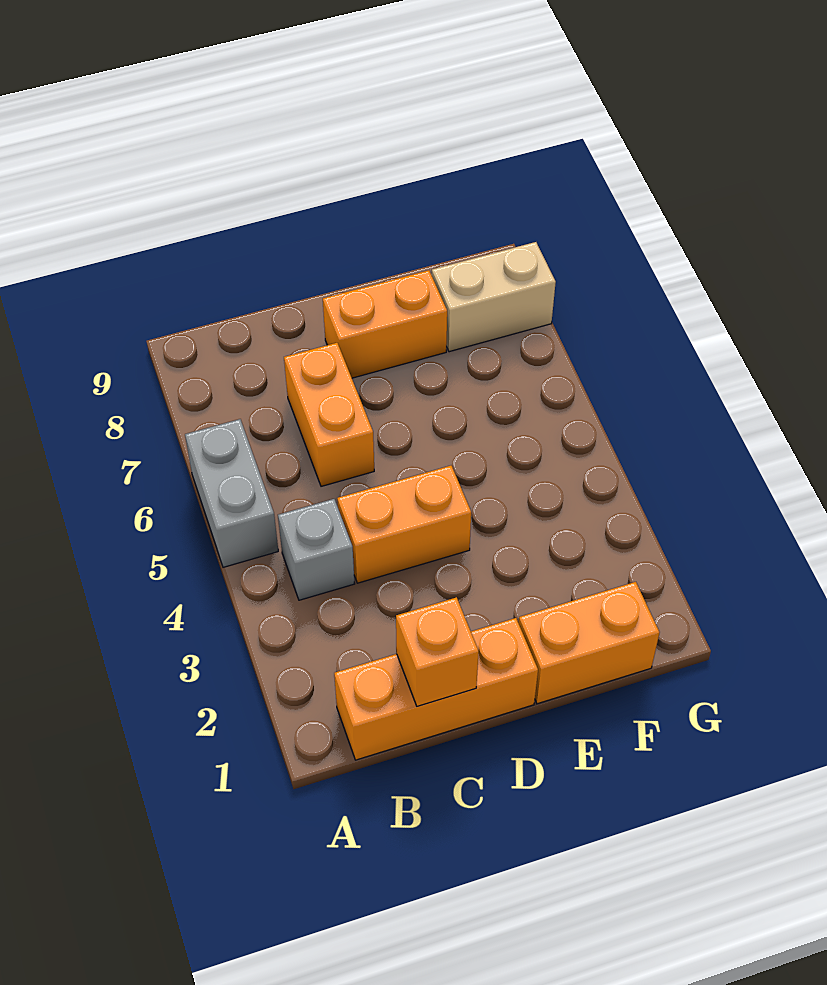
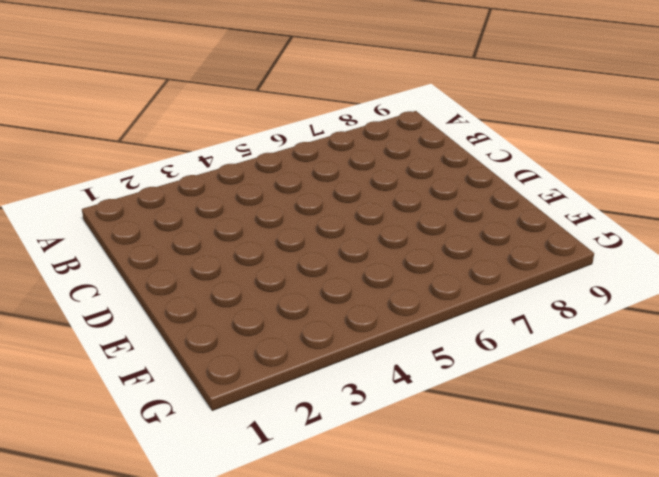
none -> grey brick A5:A6 level 1
none -> orange brick B1:D1 level 1

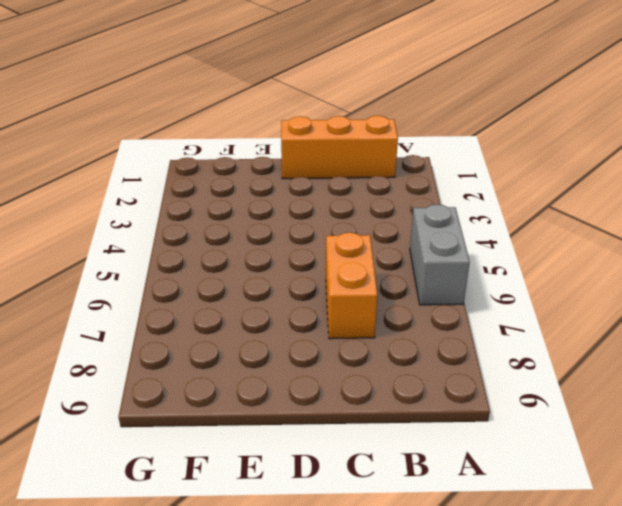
none -> grey brick B4 level 1
none -> orange brick C4:D4 level 1

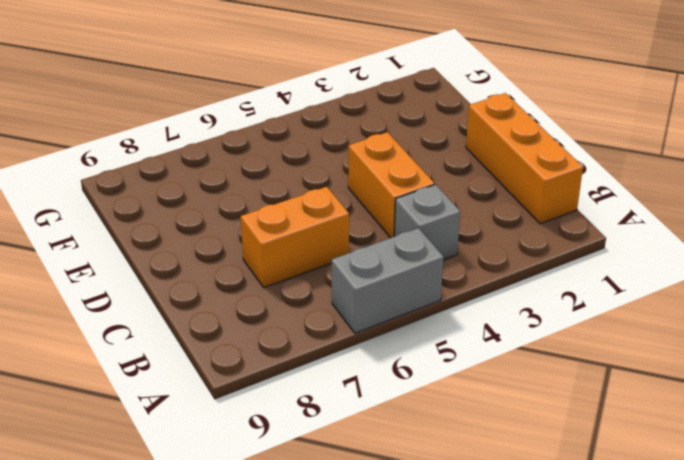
none -> orange brick D8:E8 level 1
none -> orange brick E1:F1 level 1

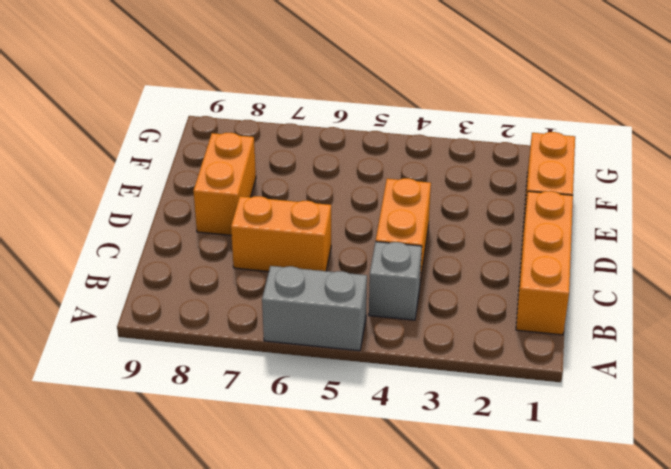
none -> tan brick F8:G8 level 1
none -> orange brick C1 level 2

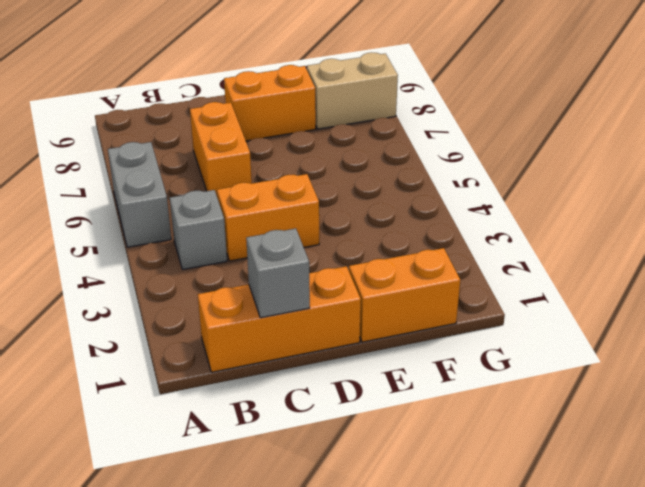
grey brick C1 level 2 -> orange brick C1 level 2

